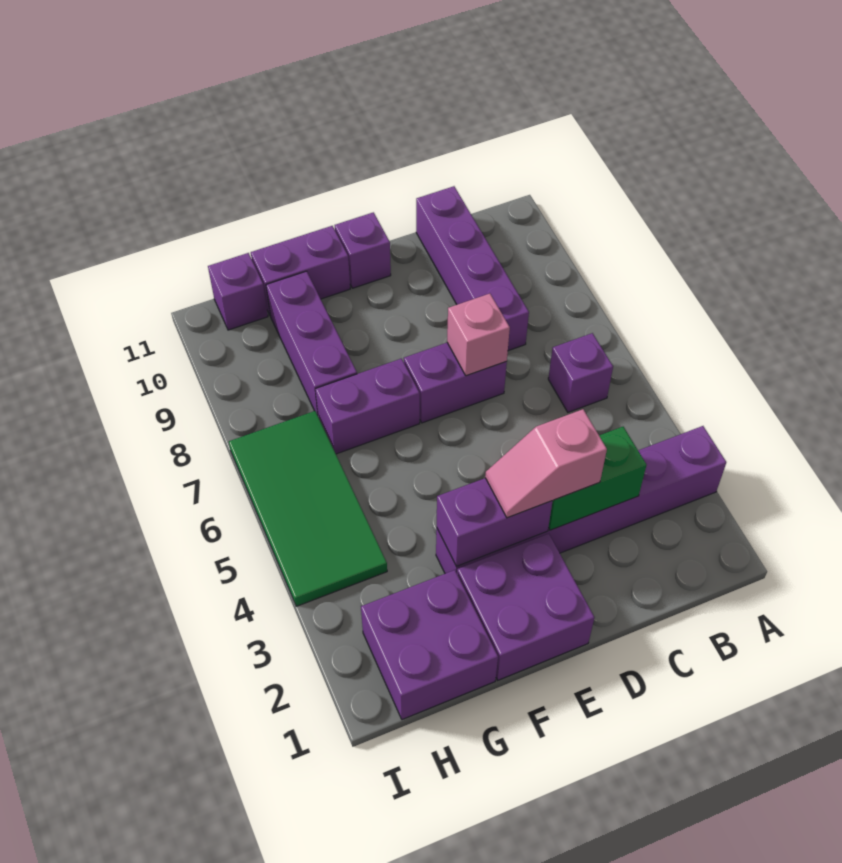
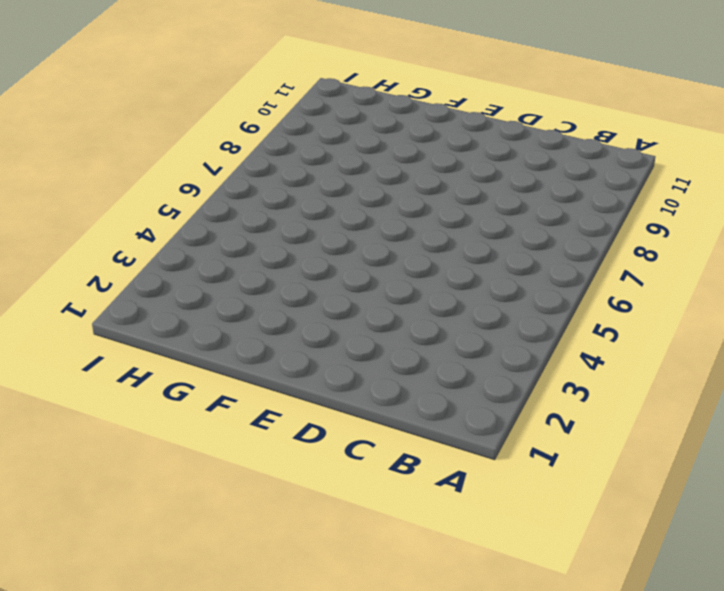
none -> purple brick A3:F3 level 1
none -> purple brick B6 level 1
none -> purple brick C8:C11 level 1

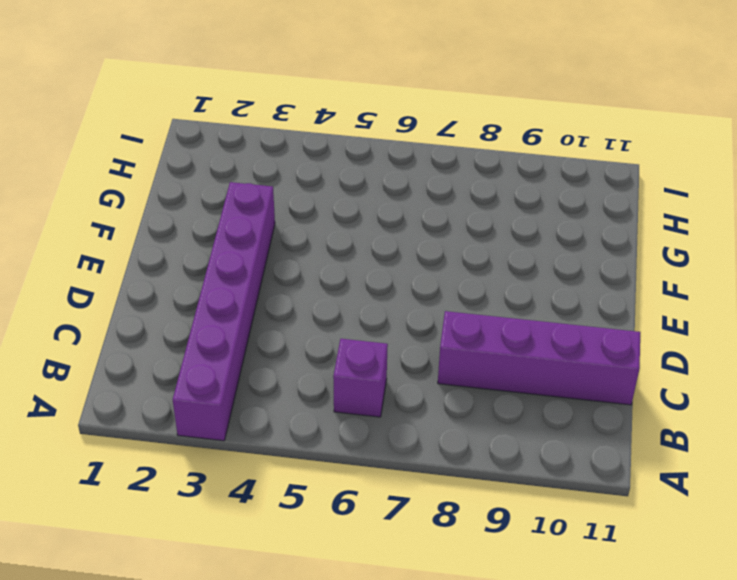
none -> purple brick D7:E7 level 1
none -> purple brick E1:F2 level 1
none -> purple brick E11 level 1

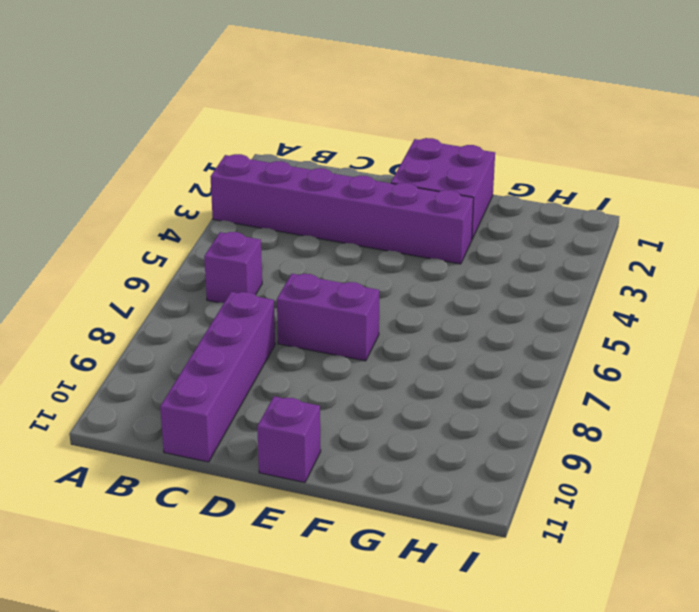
none -> purple brick F7:G7 level 1
none -> purple brick F11:G11 level 1
none -> purple brick G1:H2 level 1

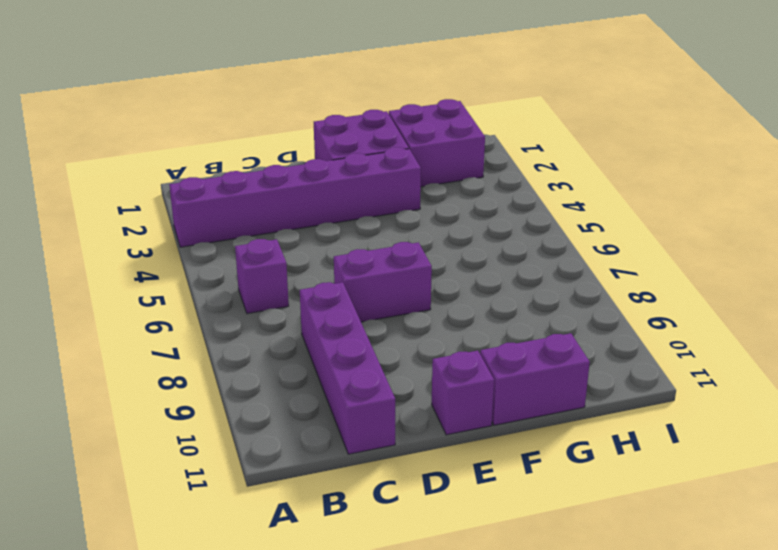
none -> purple brick F7:G7 level 1
none -> purple brick G8:G10 level 1
none -> green tile H4:I7 level 1

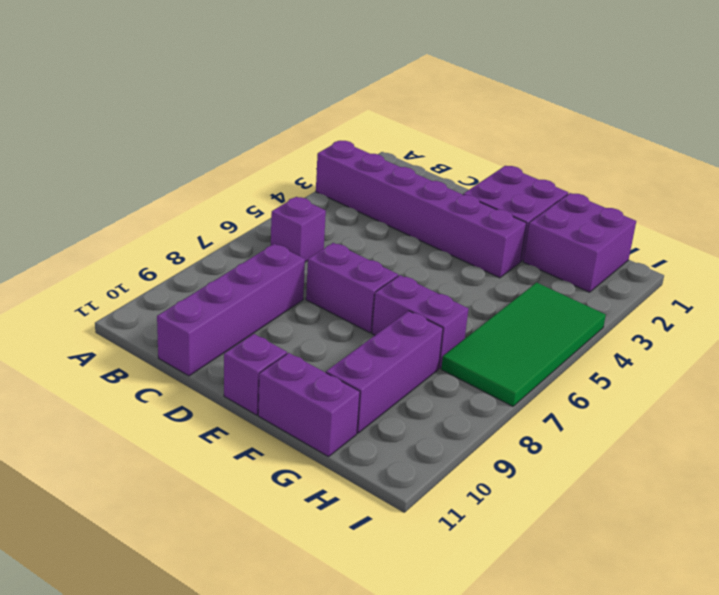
none -> purple brick H11 level 1
none -> green brick C3:D3 level 2
none -> pink brick D7 level 2

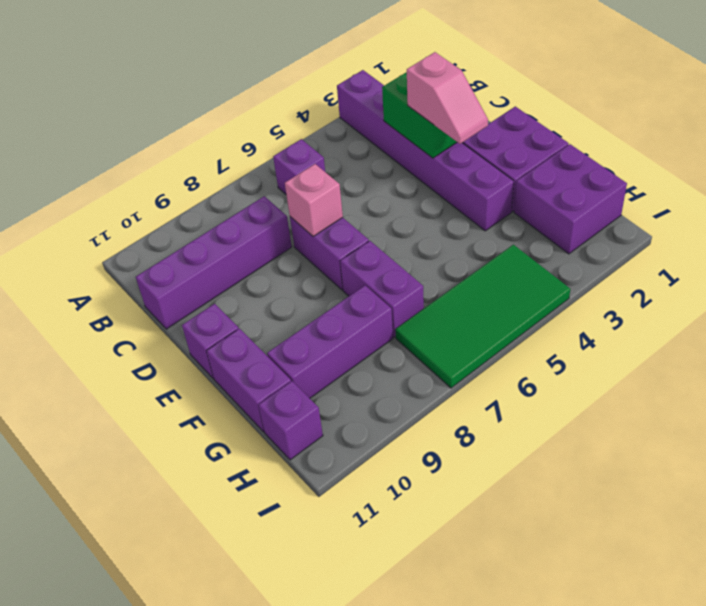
none -> purple brick E3:F3 level 2

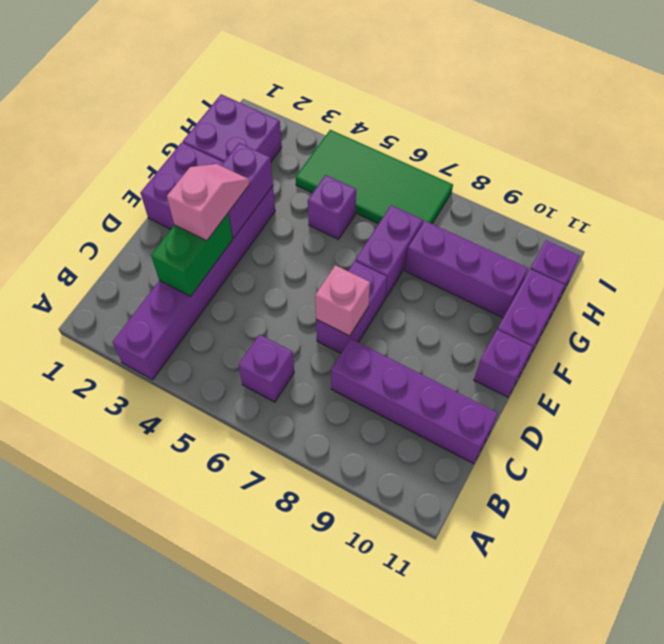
purple brick G5 level 1 -> none

